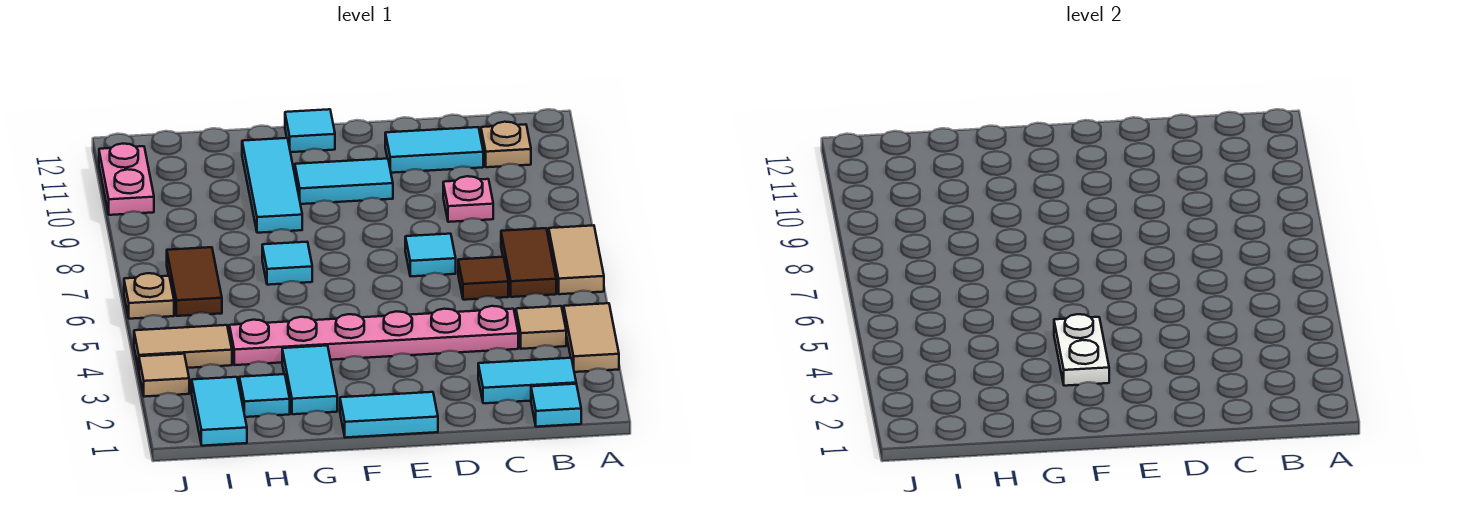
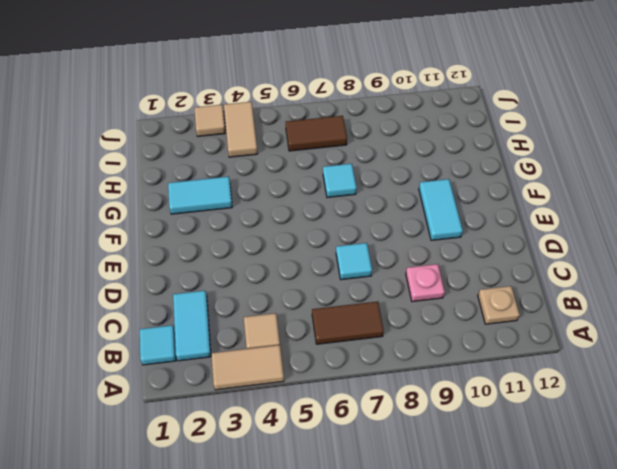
none -> tan tile A6:A7 level 1
none -> pink plate C4:H4 level 1
none -> brown tile C6 level 1

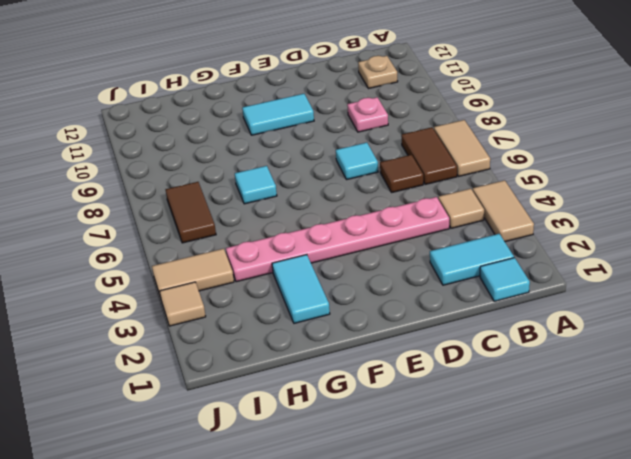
none -> cyan tile C11:D11 level 1
none -> cyan tile E1:F1 level 1
none -> cyan tile F12 level 1

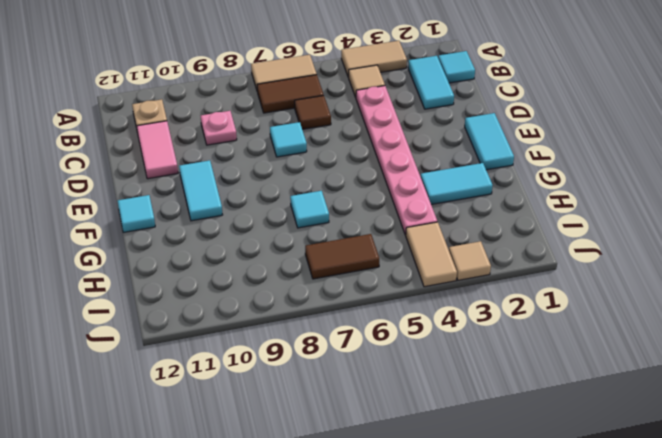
pink tile C11:D11 level 1 -> cyan tile C11:D11 level 1
none -> cyan tile G9:G11 level 1
none -> cyan tile H2 level 1
none -> cyan tile I1:I2 level 1

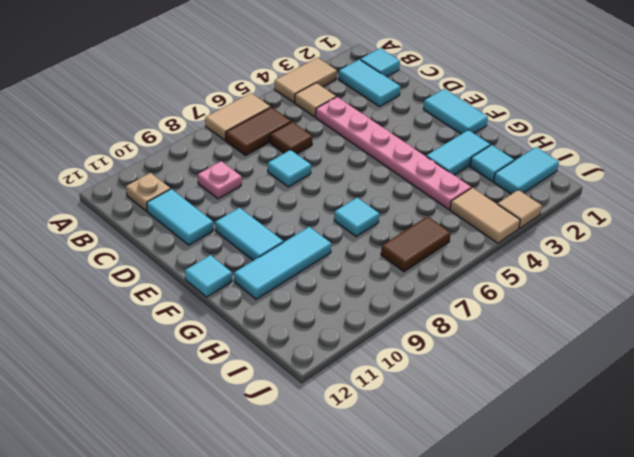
none -> tan plate J6 level 1
none -> pink plate J10:J11 level 1
none -> white plate F3:F4 level 2

